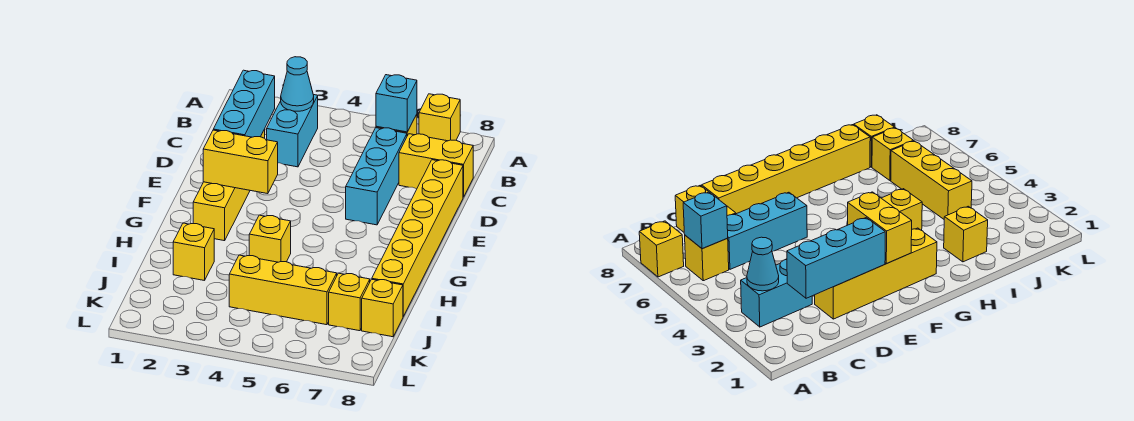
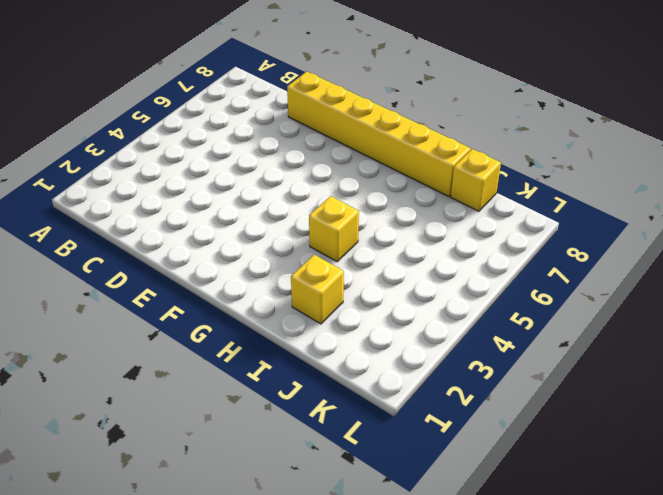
none -> yellow brick A7 level 1
none -> cyan brick B3:C3 level 1
none -> yellow brick B6 level 1

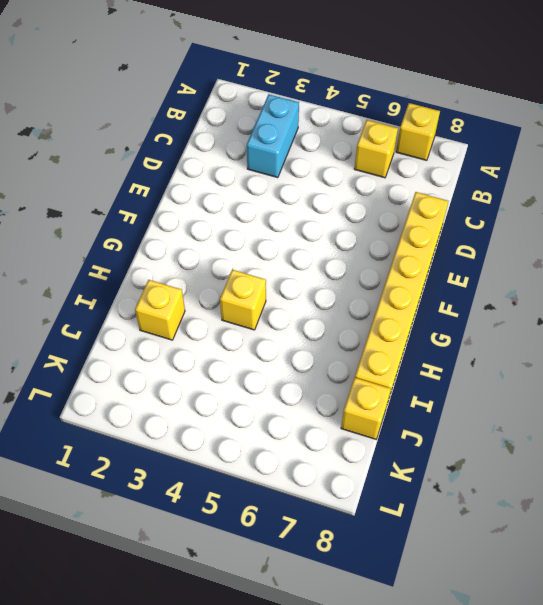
none -> cyan brick C6:E6 level 1
none -> yellow brick C7:C8 level 1
none -> yellow brick D2:G2 level 1

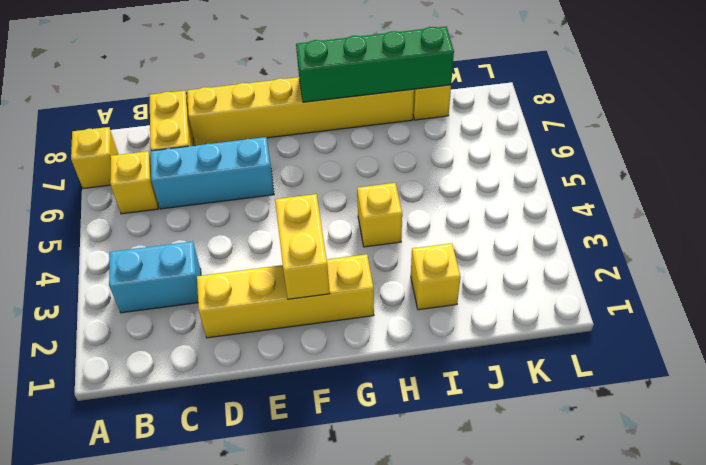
green brick G8:J8 level 2 -> none
none -> yellow brick J4:J6 level 1
none -> yellow brick J7 level 1
none -> cyan cone B3 level 2

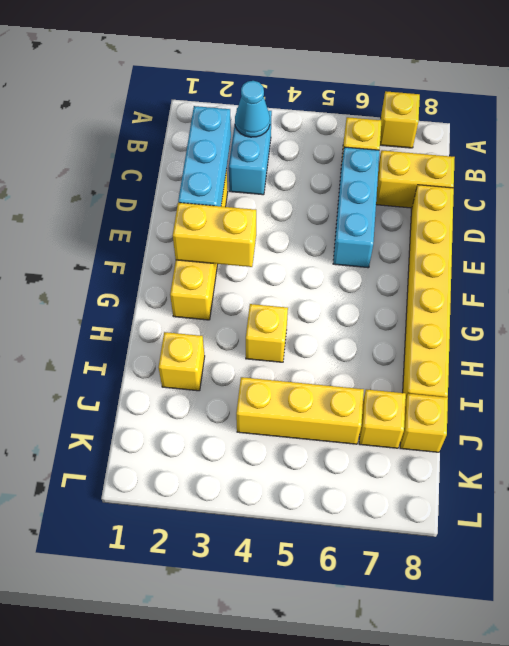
none -> cyan brick B6 level 2

